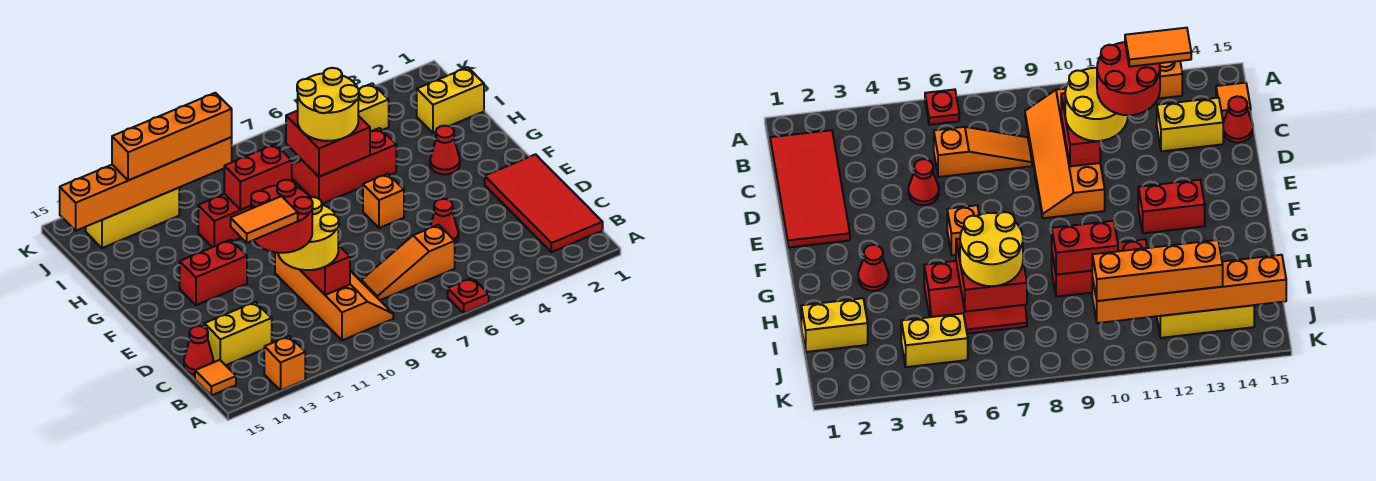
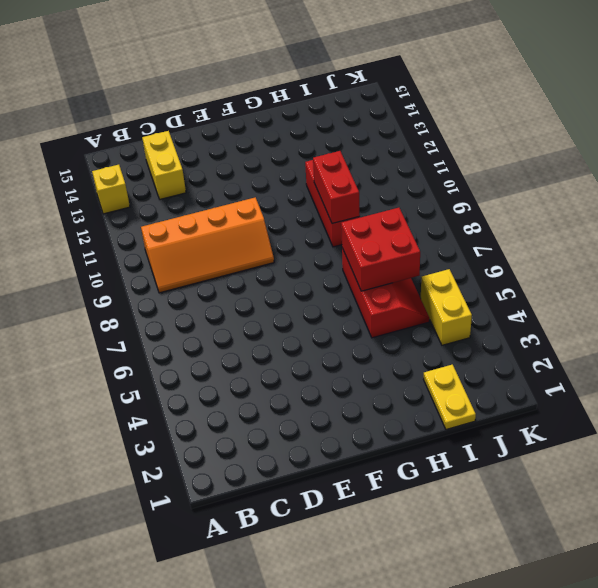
yellow brick A13 level 1 -> orange brick A13 level 1
yellow plate I1:I2 level 1 -> yellow brick I1:I2 level 1
none -> red plate A6 level 1
none -> red tile B1:E2 level 1
none -> orange tile B15 level 1

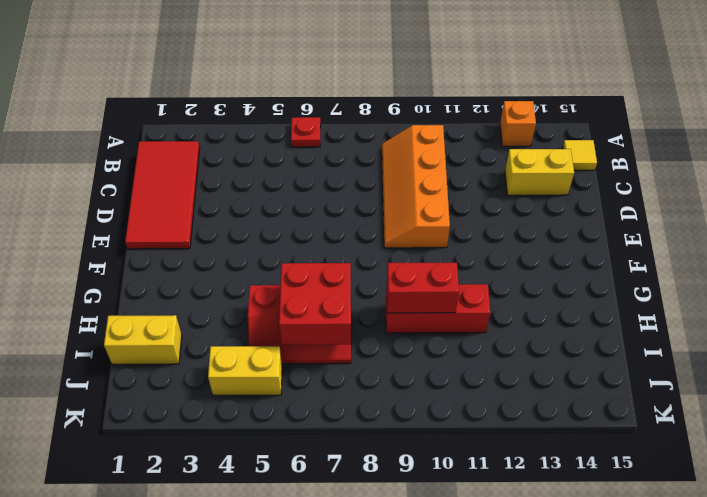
yellow tile B15 level 1 -> orange tile B15 level 1
none -> orange slope C6:C8 level 1 top 6
none -> red cone C15 level 1
none -> red cone D5 level 1

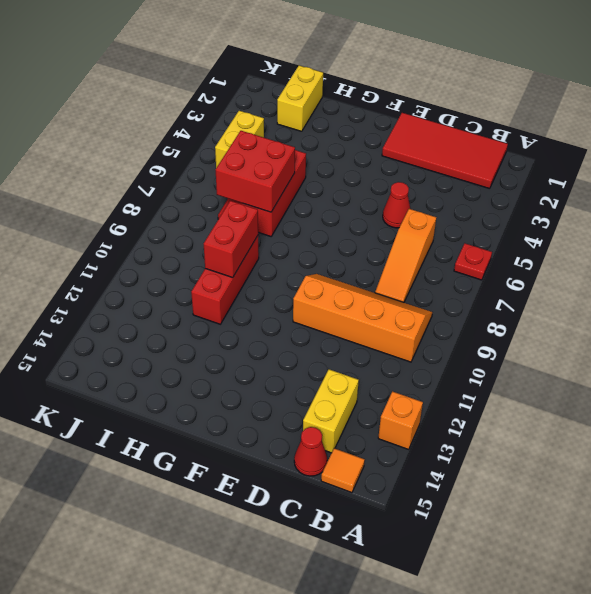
none -> orange brick F6 level 1
none -> red brick F12:F13 level 1
none -> red cone G3 level 1

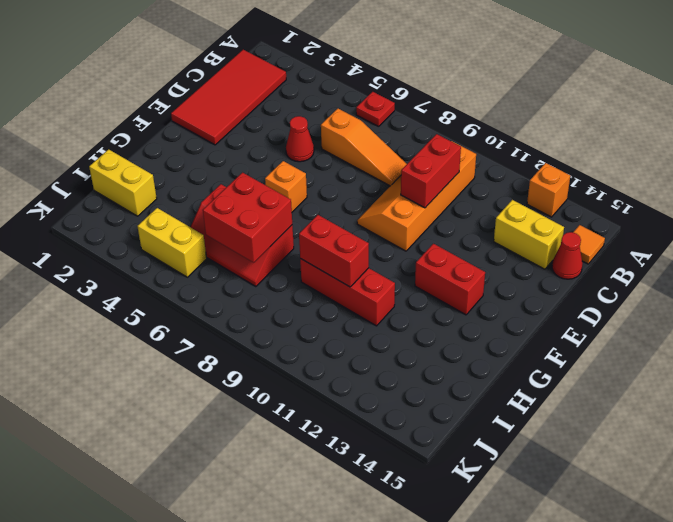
none -> red cone G3 level 1
none -> yellow brick J12:J14 level 1
none -> orange brick J10:J15 level 2

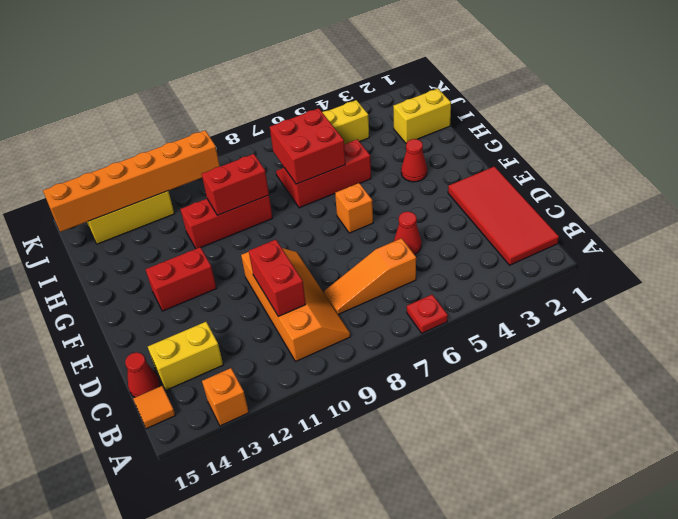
none -> yellow round brick C10:D11 level 3
none -> yellow round brick H6:I7 level 3
none -> orange brick J10:J13 level 3

